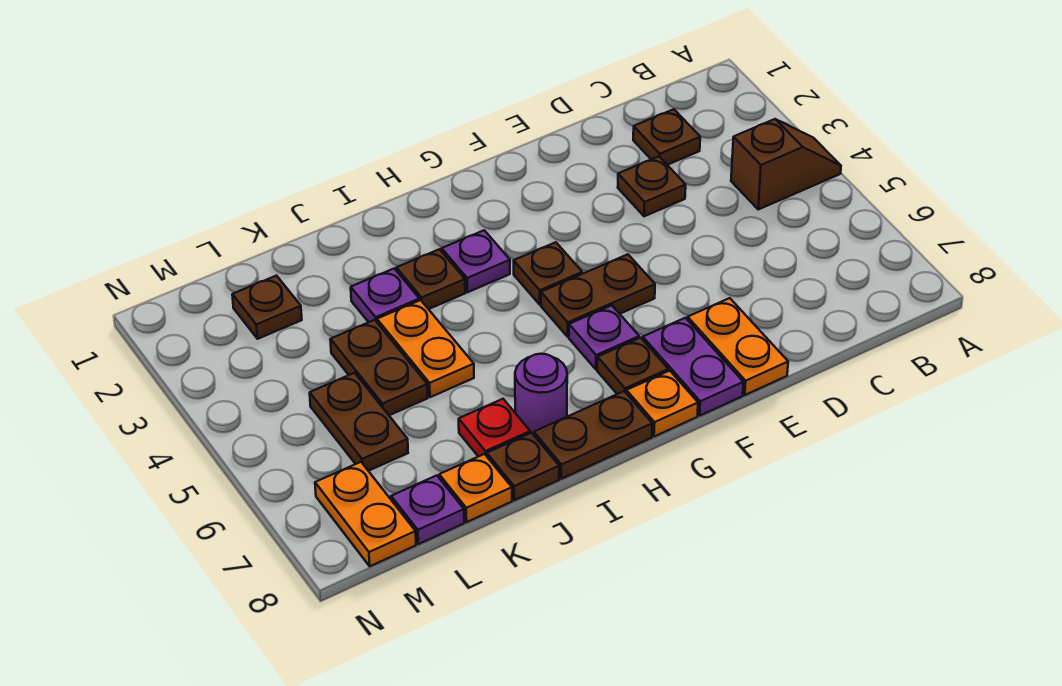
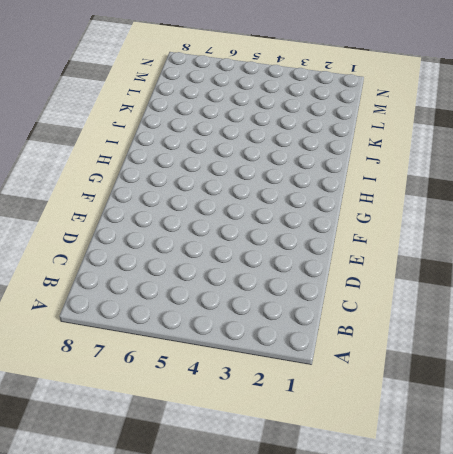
none -> brown slope A4:B4 level 1 top B
none -> brown plate C2 level 1
none -> brown plate D3 level 1

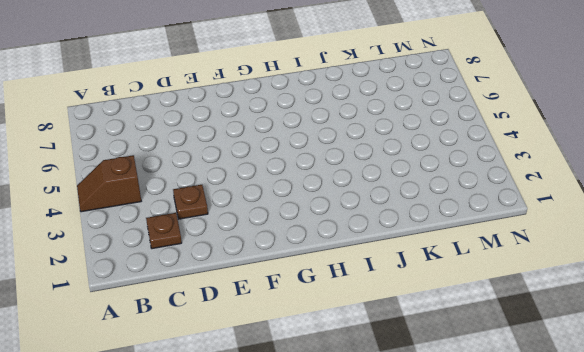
none -> orange plate E7:E8 level 1
none -> brown plate F5:G5 level 1
none -> purple plate F7:F8 level 1

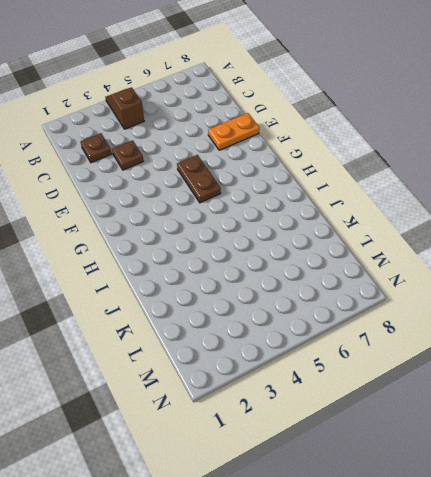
none -> purple plate F7:F8 level 1
none -> brown plate G4 level 1
none -> purple plate G6 level 1

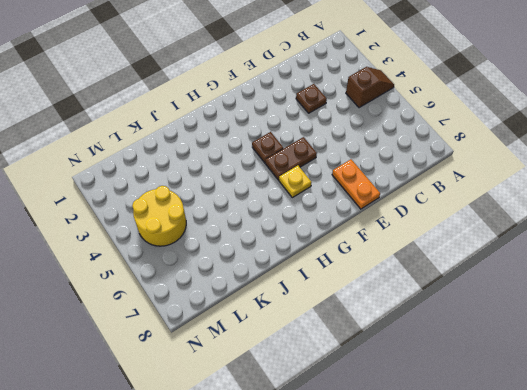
yellow plate G6 level 1 -> purple plate G6 level 1
yellow round brick L4:M5 level 1 -> brown plate L5:L6 level 1
none -> brown plate C2 level 1
none -> purple plate F7:F8 level 1
none -> brown plate G7 level 1

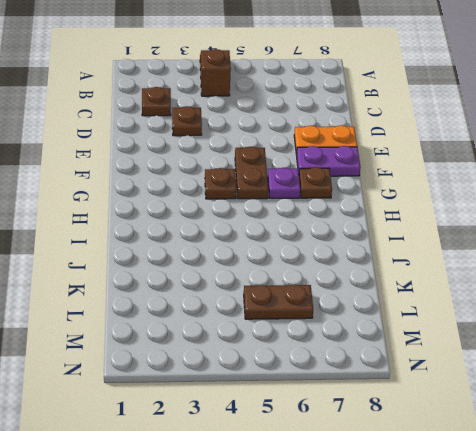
none -> orange plate G8 level 1
none -> purple plate H3 level 1
none -> brown plate H8:I8 level 1

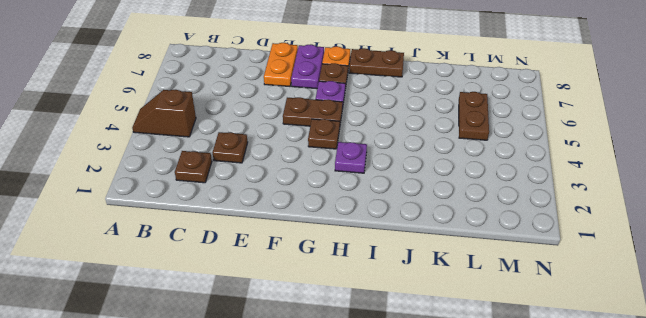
none -> brown plate I3 level 1
none -> purple round brick I7 level 1
none -> purple plate J3 level 1

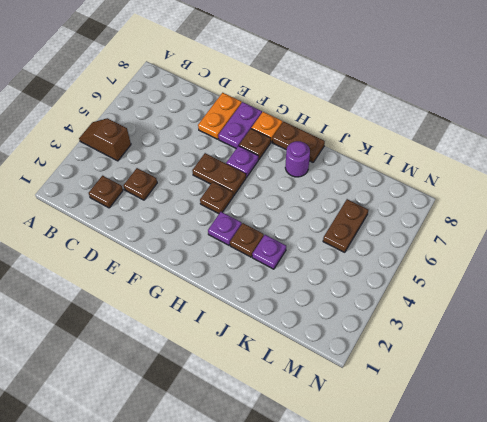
none -> orange plate J4:J5 level 1
none -> red plate J7 level 1
none -> brown plate J8 level 1

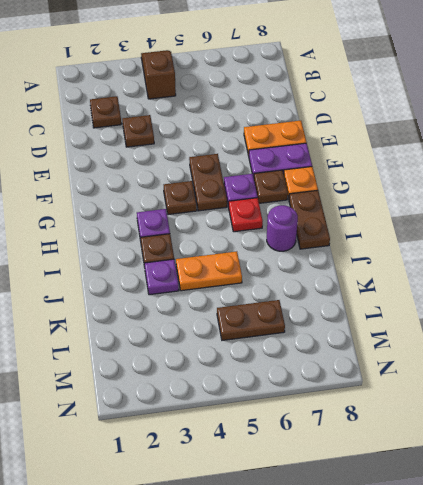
red plate H6 level 1 -> red plate J7 level 1
none -> brown plate J8 level 1
none -> brown plate K4:K5 level 1
none -> orange plate K8 level 1

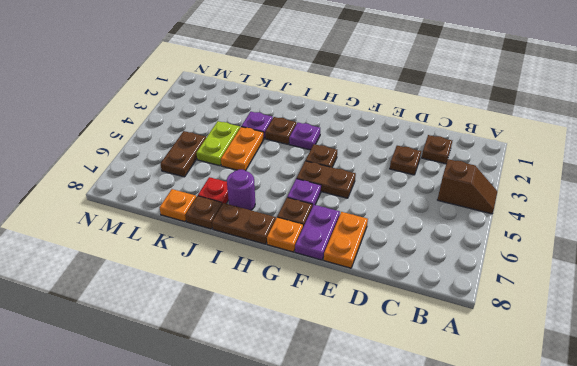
lime plate K4:K5 level 1 -> brown plate K4:K5 level 1
none -> brown plate L2 level 1
none -> purple plate L8 level 1
none -> orange plate M7:M8 level 1

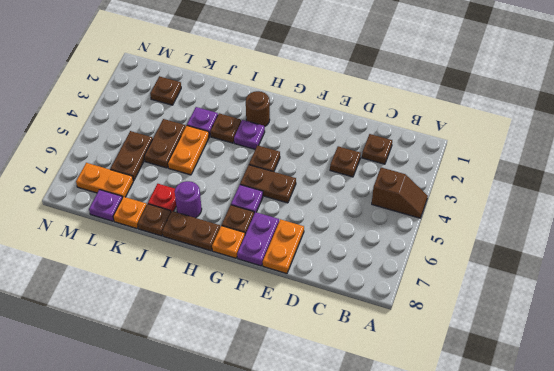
brown round brick H2 level 1 -> none
orange plate L7:M7 level 1 -> orange plate M7:M8 level 1

